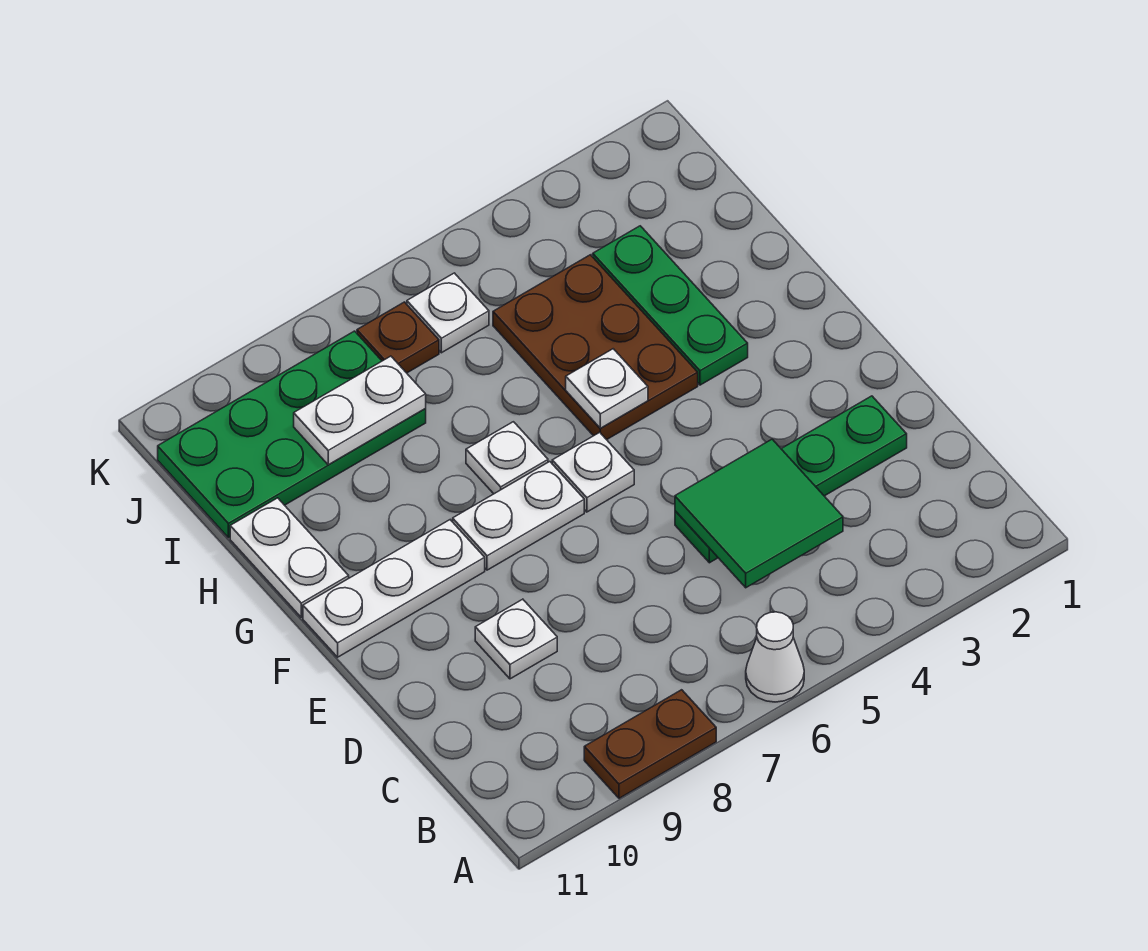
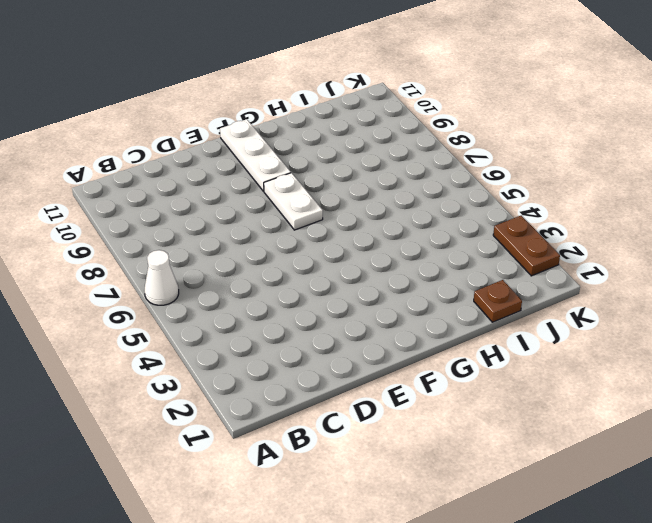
brown plate I1 level 1 -> brown plate J7 level 1
brown plate K2:K3 level 1 -> brown plate A8:A9 level 1
none -> green plate D2:D5 level 1
none -> white plate D9 level 1
none -> white plate F6 level 1

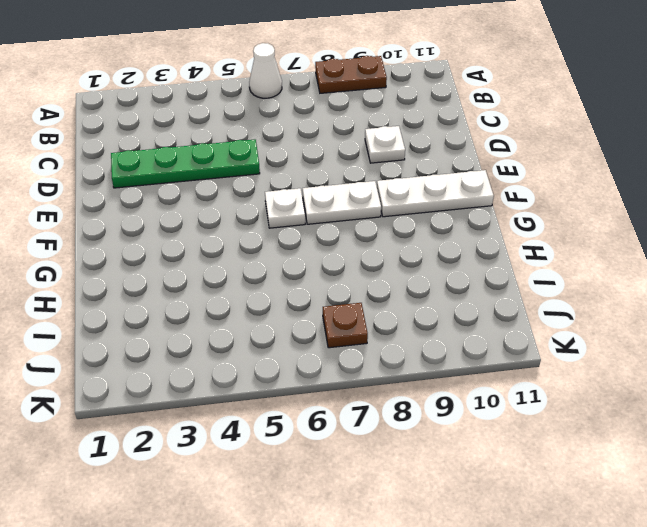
none -> green plate G3:I3 level 1
none -> brown plate G4:I5 level 1
none -> white plate G7 level 1

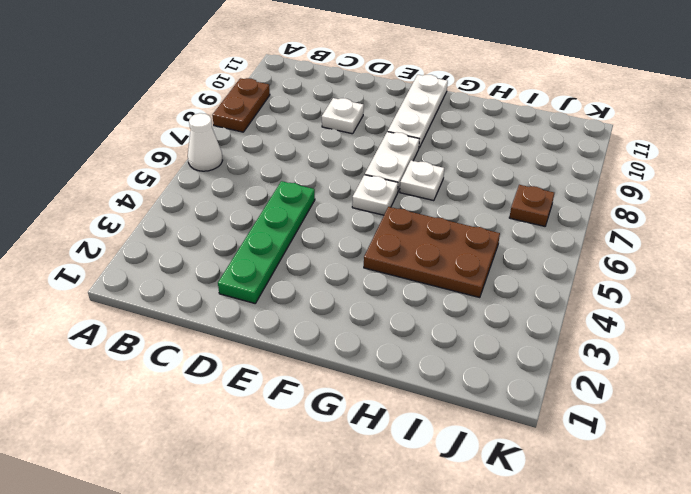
none -> green plate G3:I3 level 1
none -> white plate G11:H11 level 1
none -> green plate I8:J11 level 1

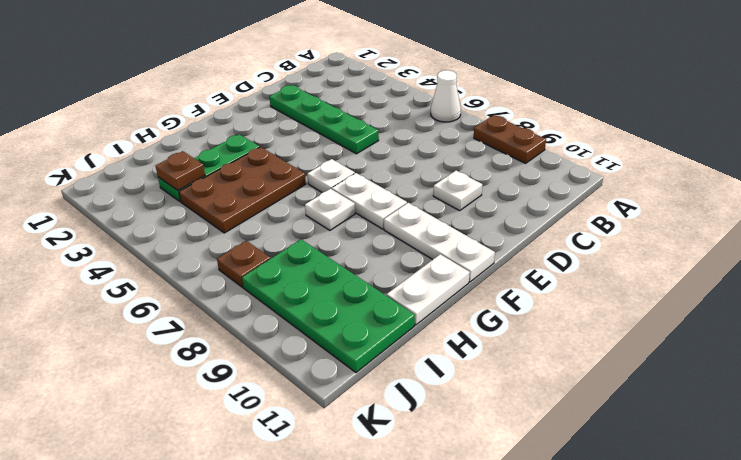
brown plate I3 level 2 -> none
none -> white plate J6 level 1
none -> green tile C4:D5 level 2
none -> white plate G5 level 2

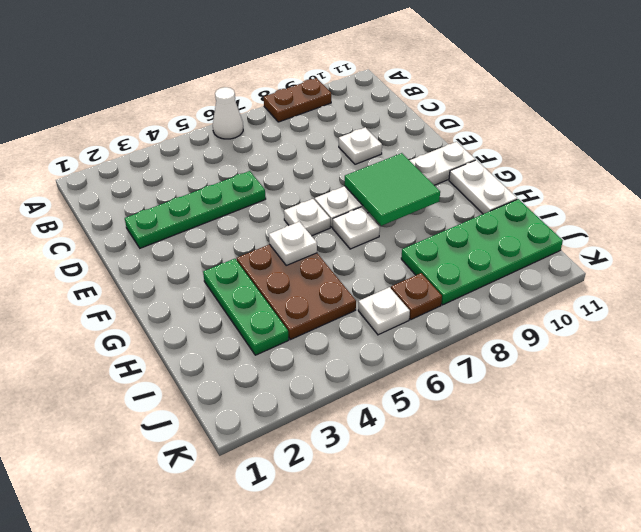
green tile F8:G9 level 2 -> green tile C4:D5 level 2
none -> white plate I8:I9 level 2

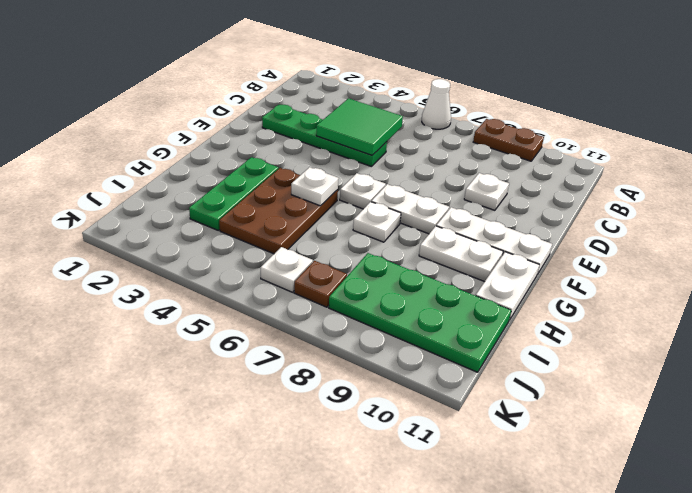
white plate G9:G10 level 1 -> white plate I8:I9 level 2

